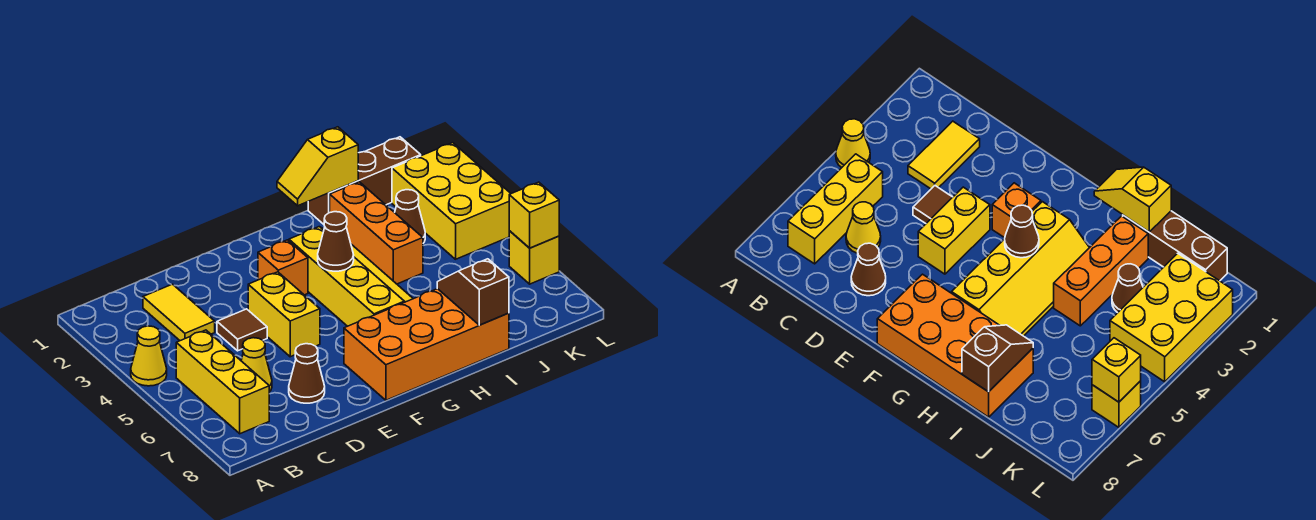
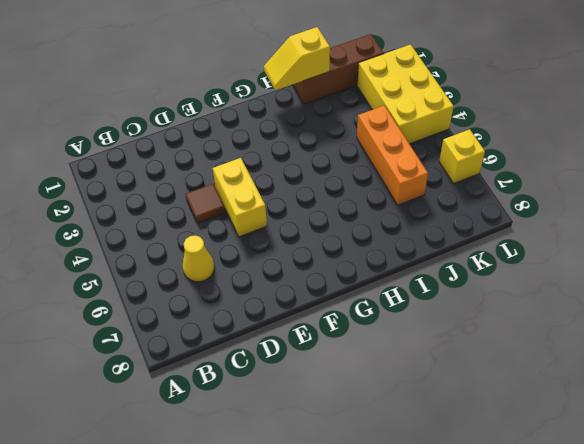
orange brick J4:J6 level 1 -> orange brick I2:I4 level 1
none -> yellow cone A4 level 1
none -> yellow brick B5:B7 level 1
none -> yellow tile C2:C3 level 1

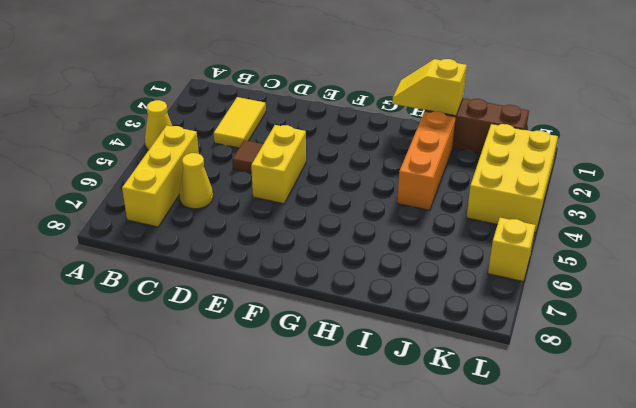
none -> brown cone D7 level 1
none -> orange brick F3 level 1
none -> orange brick F7:I8 level 1

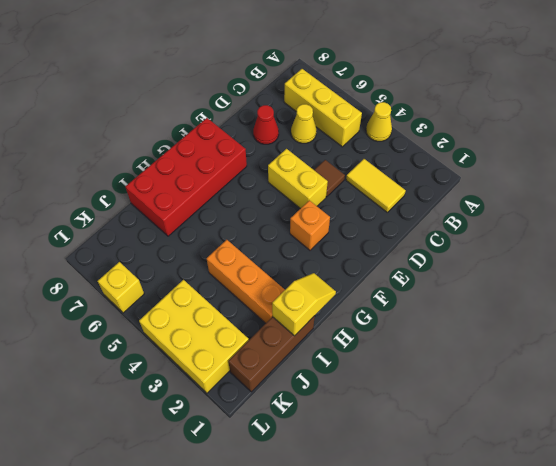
red cone D7 level 1 -> brown cone D7 level 1
red brick F7:I8 level 1 -> orange brick F7:I8 level 1
none -> yellow slope G3:H6 level 1 top G
none -> brown cone J3 level 1
none -> brown cone G4 level 2

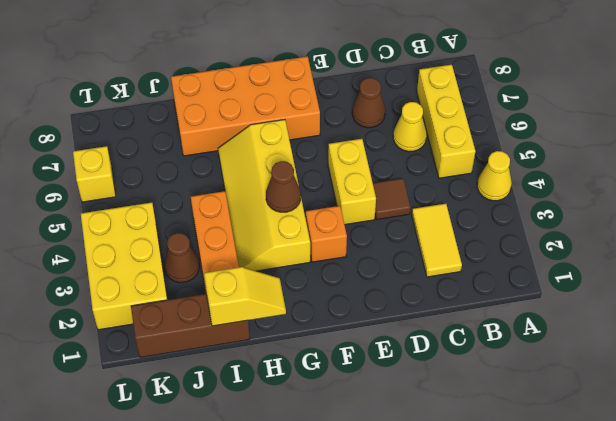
none -> brown slope I7:I8 level 2 top 8
none -> yellow brick L6 level 2

